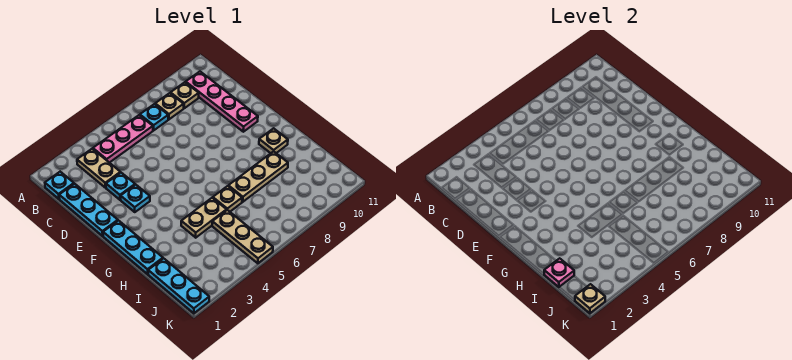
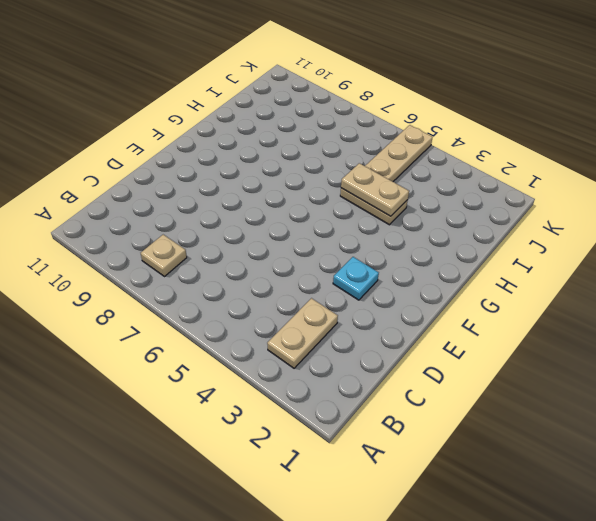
tan plate H4:H5 level 2 -> none
none -> cyan plate B1 level 1
none -> pink plate B4:B6 level 1
none -> cyan plate B7 level 1

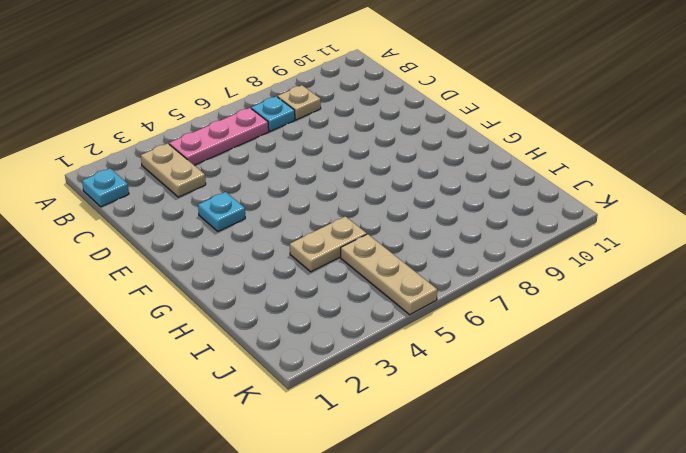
none -> tan plate B9 level 1
none -> pink plate B10:E10 level 1
none -> cyan plate C1:E1 level 1

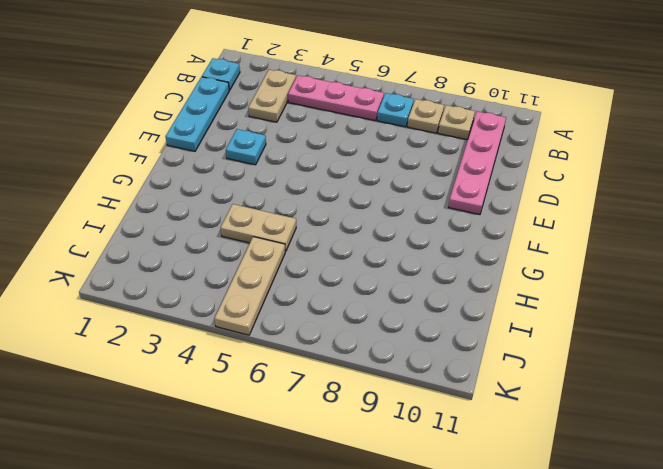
none -> cyan plate D3 level 1
none -> cyan plate F1:H1 level 1
none -> tan plate G10 level 1

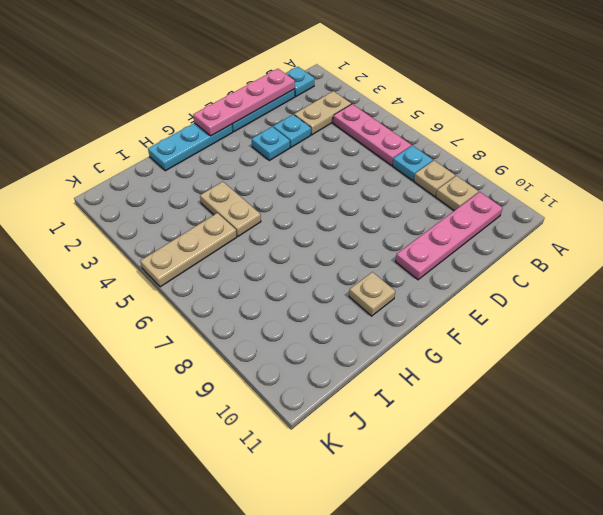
pink plate C1:F1 level 2 -> none
none -> tan plate H6 level 1
none -> tan plate H7:H9 level 1
none -> cyan plate I1:K1 level 1

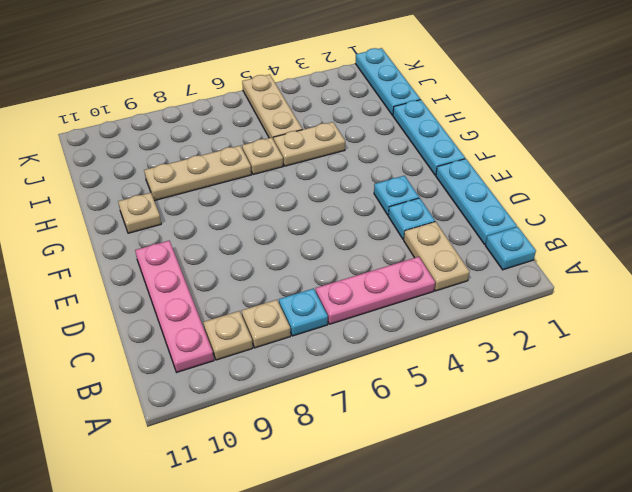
none -> pink plate I1 level 2
none -> tan plate K1 level 2

